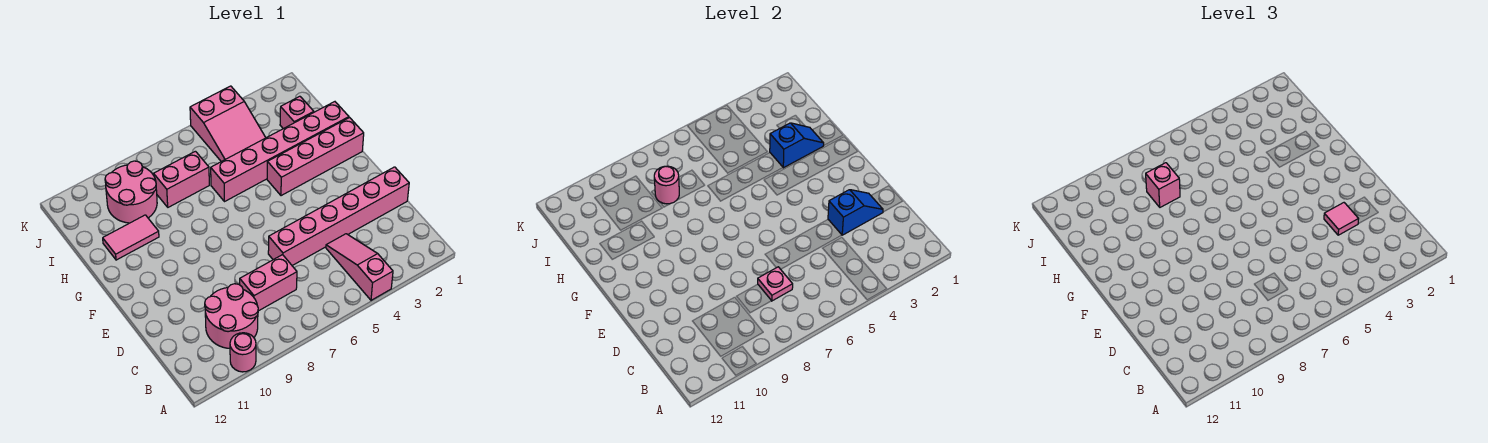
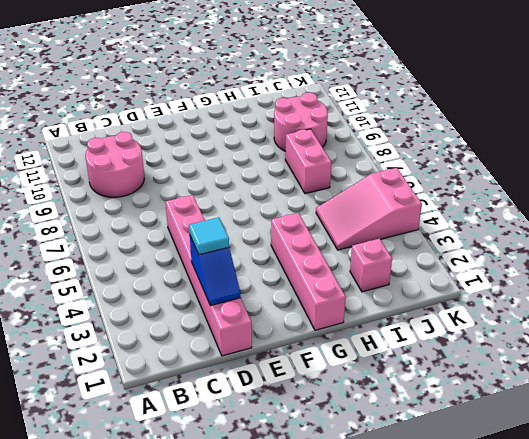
cyan tile D3 level 3 -> pink tile D3 level 3
none -> pink slope A4:C4 level 1 top A
none -> pink round brick A10 level 1
none -> pink brick C7:C8 level 1

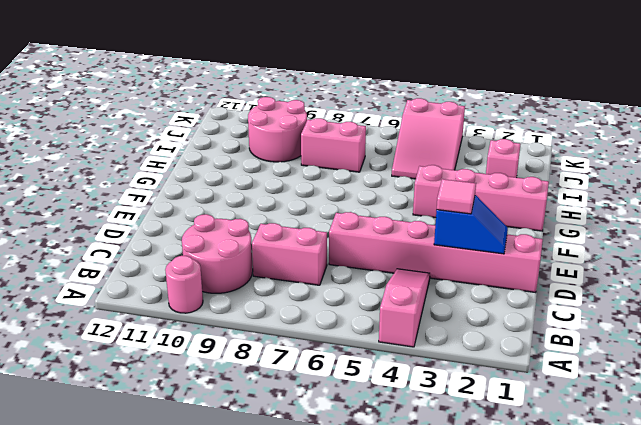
none -> pink brick H1:H6 level 1
none -> pink tile H10:H11 level 1
none -> pink plate C7 level 2

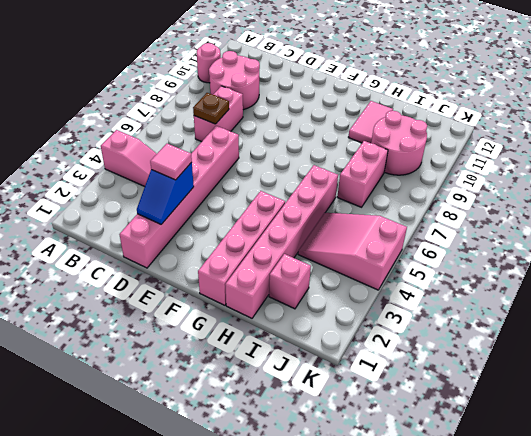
brown plate C7 level 2 -> pink plate C7 level 2
none -> blue slope H2:H3 level 2 top 3
none -> pink round brick I8 level 2
none -> pink brick I8 level 3

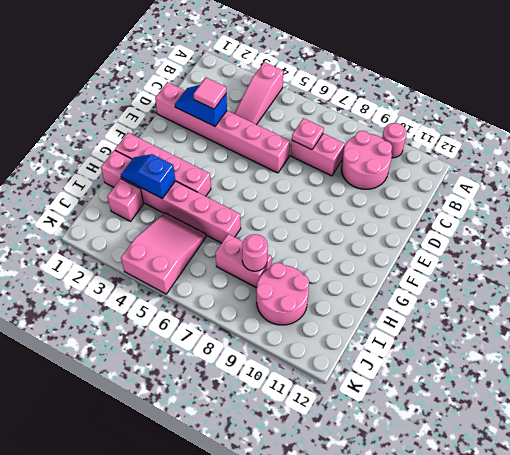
none -> pink tile H10:H11 level 1
none -> pink brick I8 level 3

